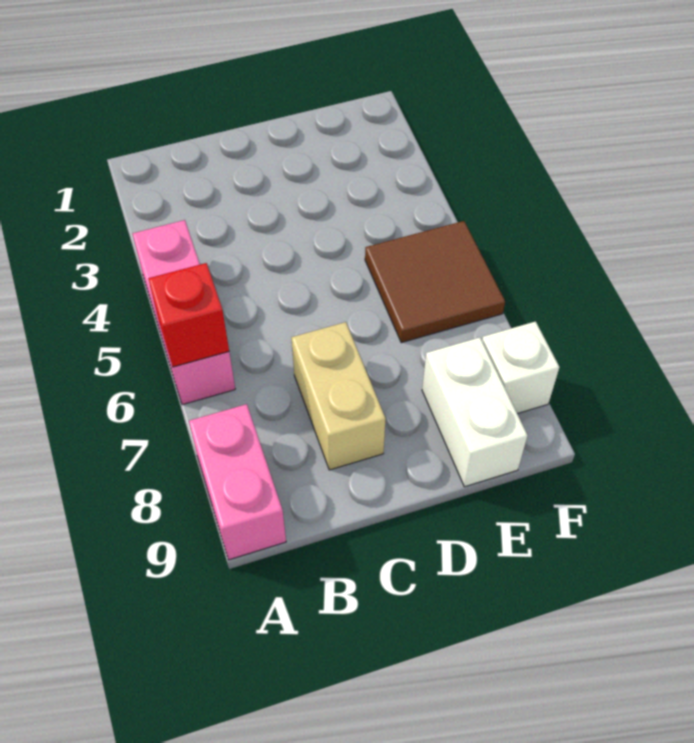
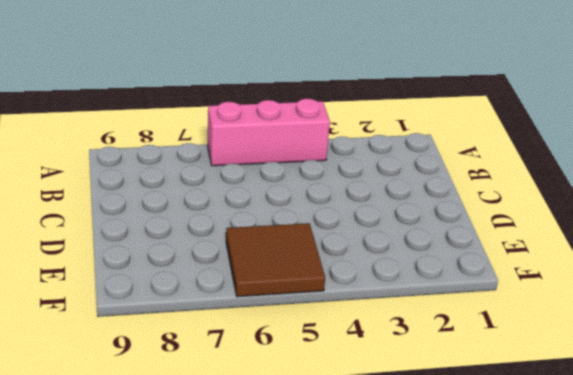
none -> pink brick A8:A9 level 1
none -> tan brick C7:C8 level 1

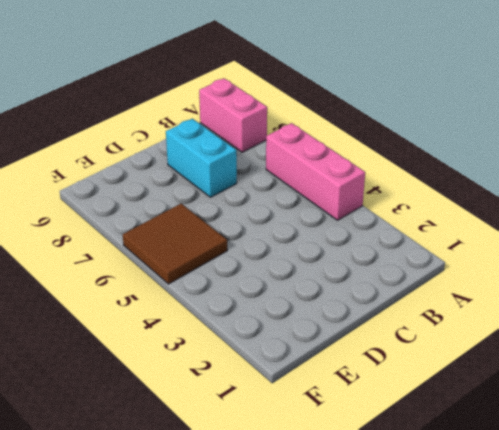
cyan brick C7:C8 level 1 -> tan brick C7:C8 level 1
none -> white brick E8:E9 level 1
none -> white brick F8 level 1

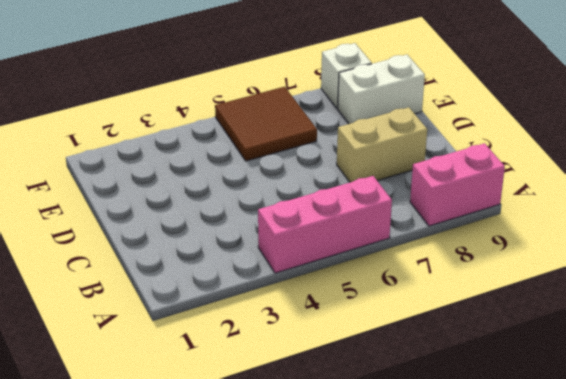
none -> red brick A6 level 2

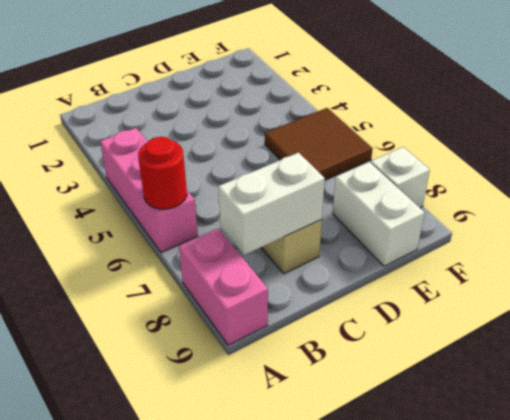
red round brick A6 level 2 -> red brick A6 level 2
white brick B8:C8 level 2 -> none

